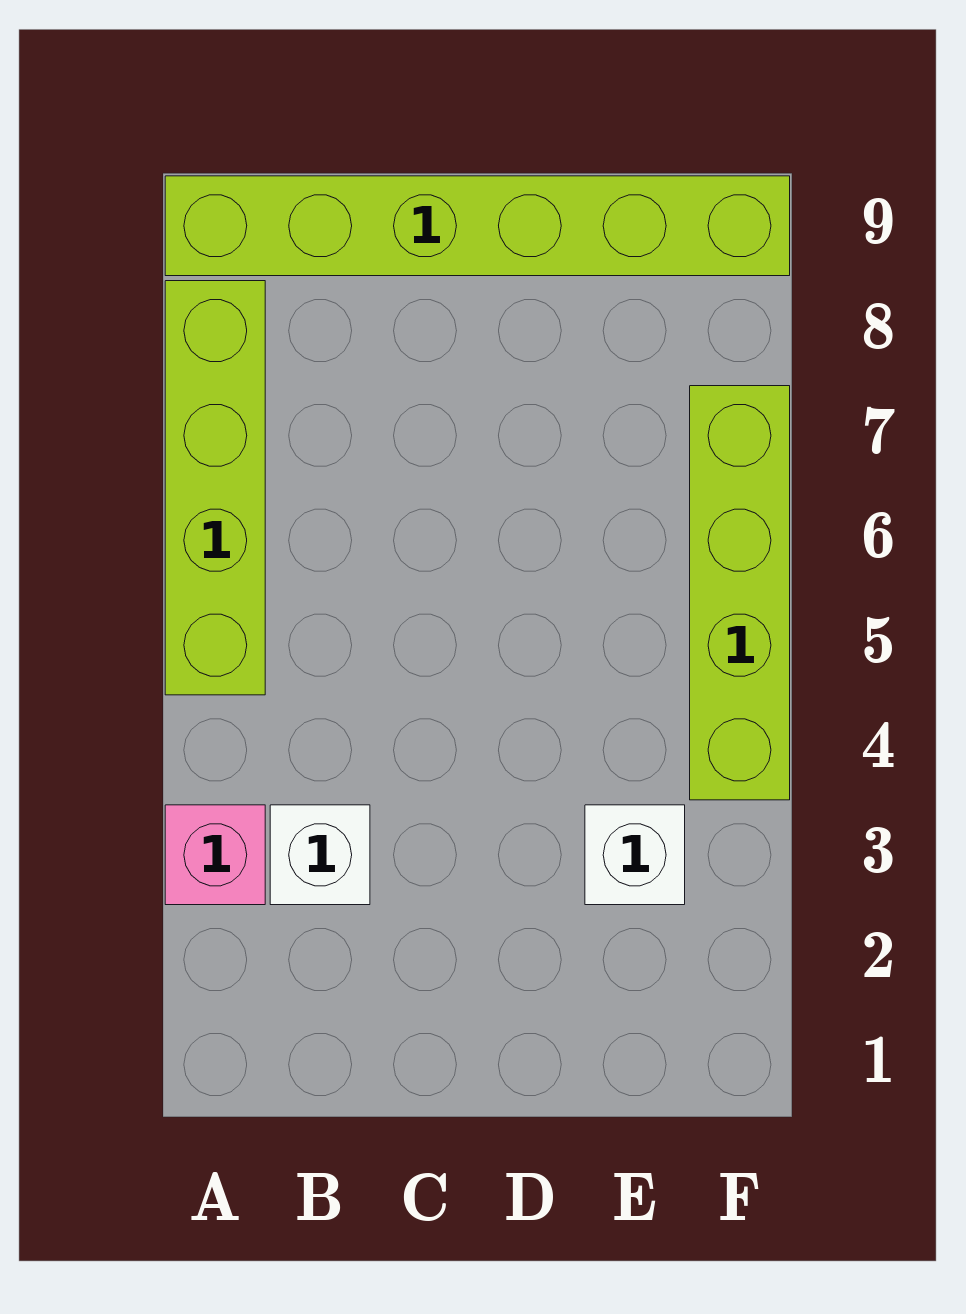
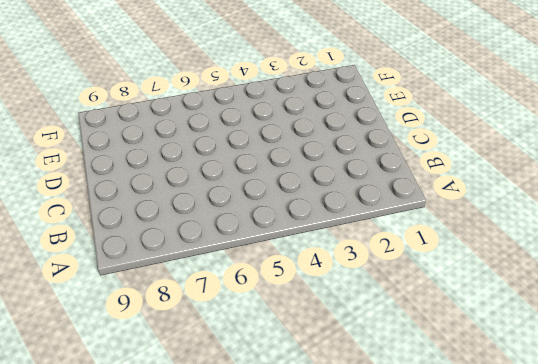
none -> pink brick A3 level 1
none -> lime brick A5:A8 level 1

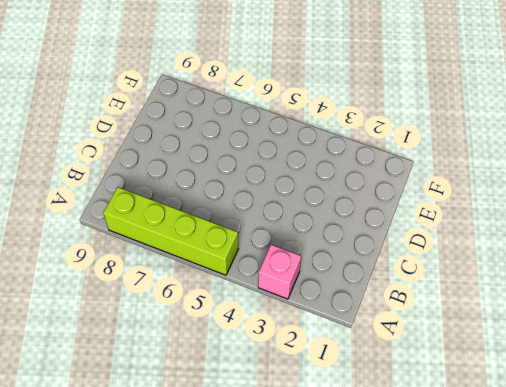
none -> lime brick A9:F9 level 1
none -> white brick B3 level 1

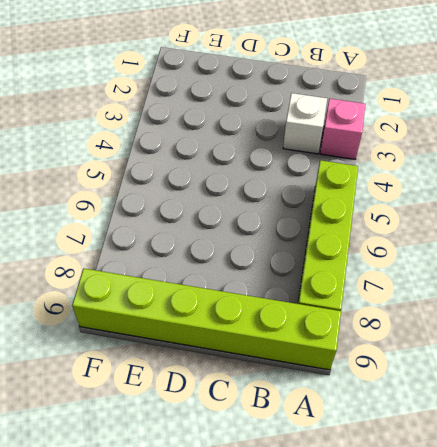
none -> white brick E3 level 1
none -> lime brick F4:F7 level 1

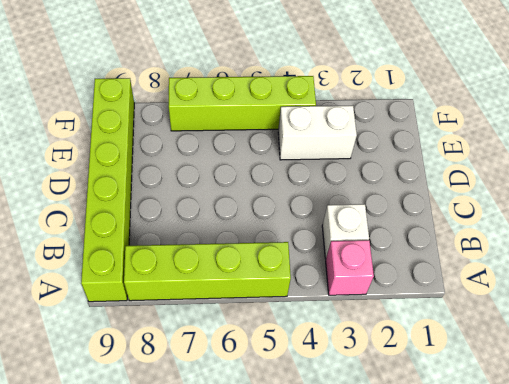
white brick E3:E4 level 1 -> white brick E3 level 1

